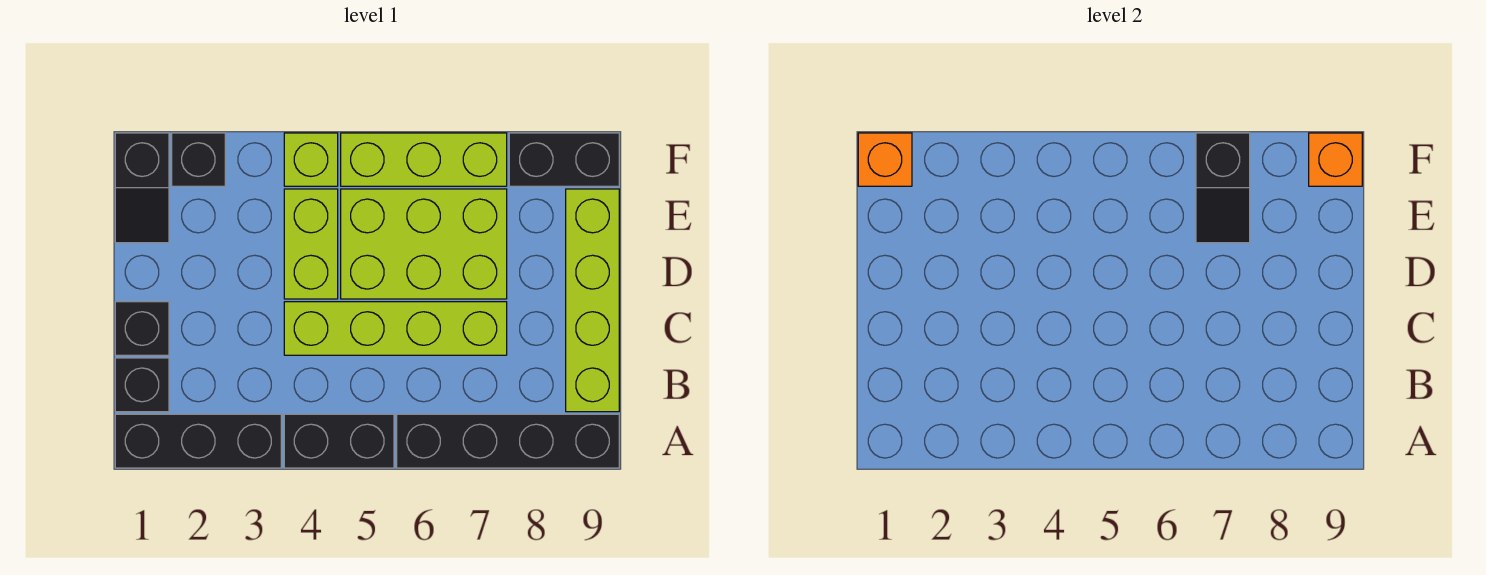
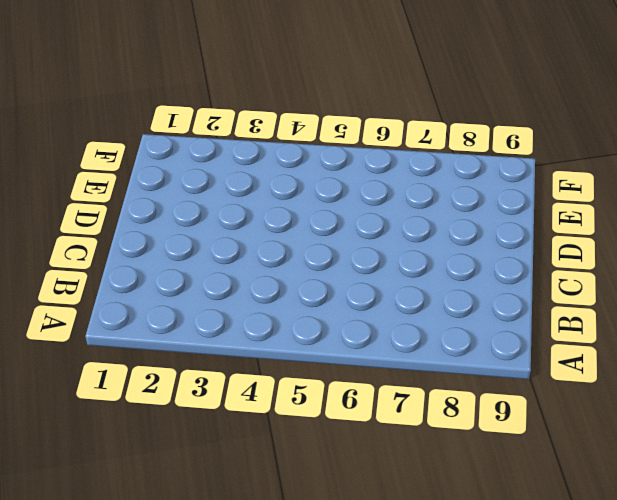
none -> black brick A1:A3 level 1
none -> black brick A4:A5 level 1
none -> black brick A6:A9 level 1

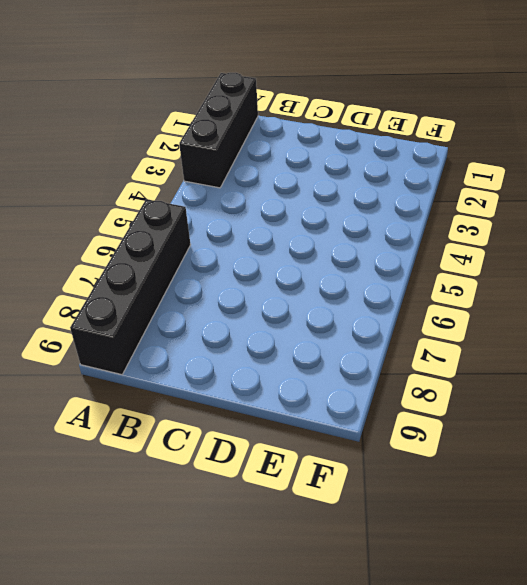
none -> black brick A4:A5 level 1
none -> black brick B1 level 1
none -> lime brick B9:E9 level 1

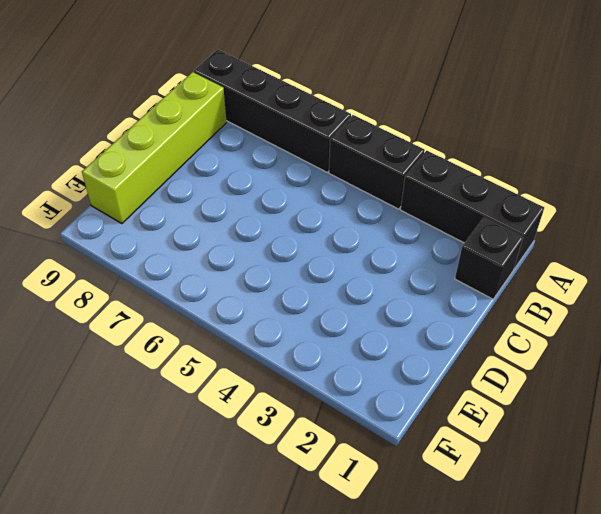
none -> black brick C1 level 1
none -> lime brick C4:C7 level 1
none -> lime brick D4:E4 level 1

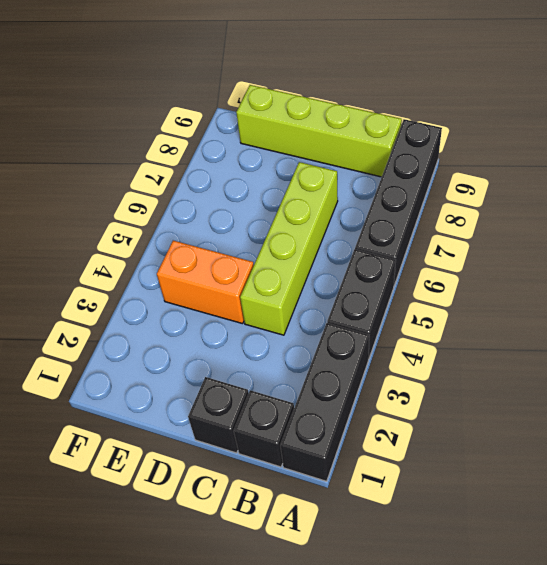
orange brick D4:E4 level 1 -> lime brick D4:E4 level 1
none -> lime brick D5:E7 level 1
none -> black slope E1:F1 level 1 top F
none -> black brick F2 level 1

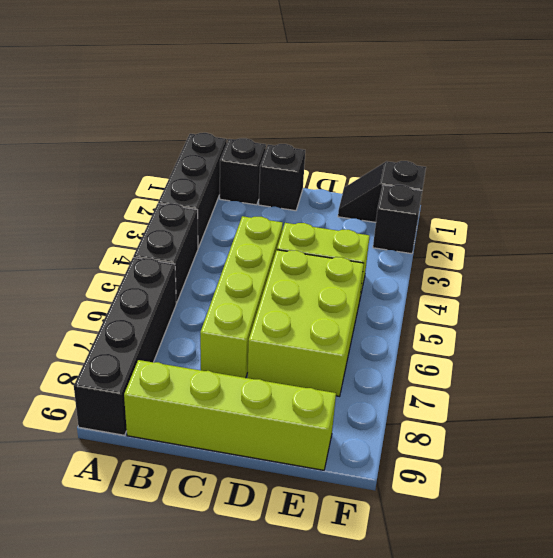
none -> lime brick F4 level 1
none -> lime brick F5:F7 level 1
none -> black brick F8:F9 level 1

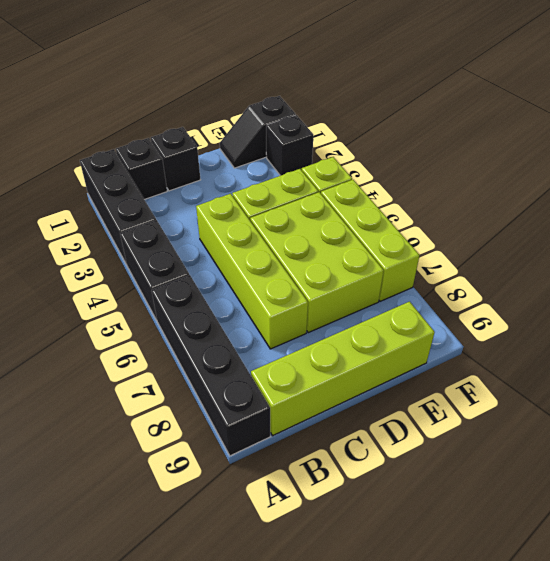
none -> black brick F8:F9 level 1
none -> black slope E7:F7 level 2 top F
none -> orange brick F1 level 2

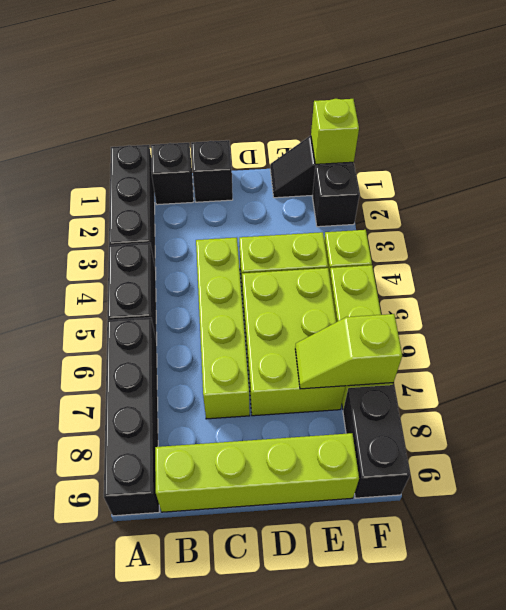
lime slope E7:F7 level 2 top F -> black slope E7:F7 level 2 top F
lime brick F1 level 2 -> orange brick F1 level 2
none -> orange brick F9 level 2

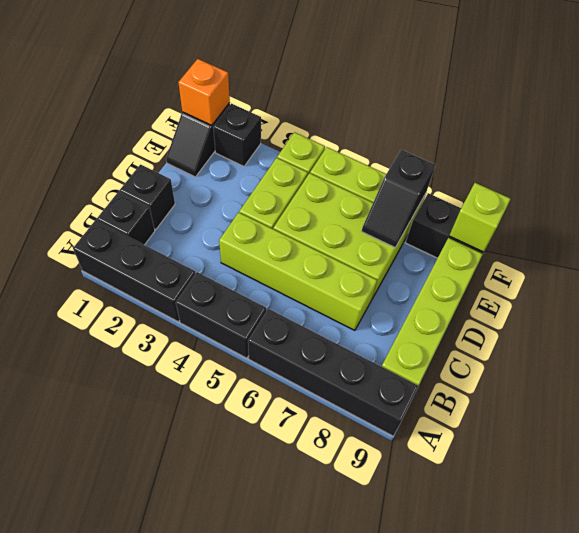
lime brick F9 level 2 -> orange brick F9 level 2

